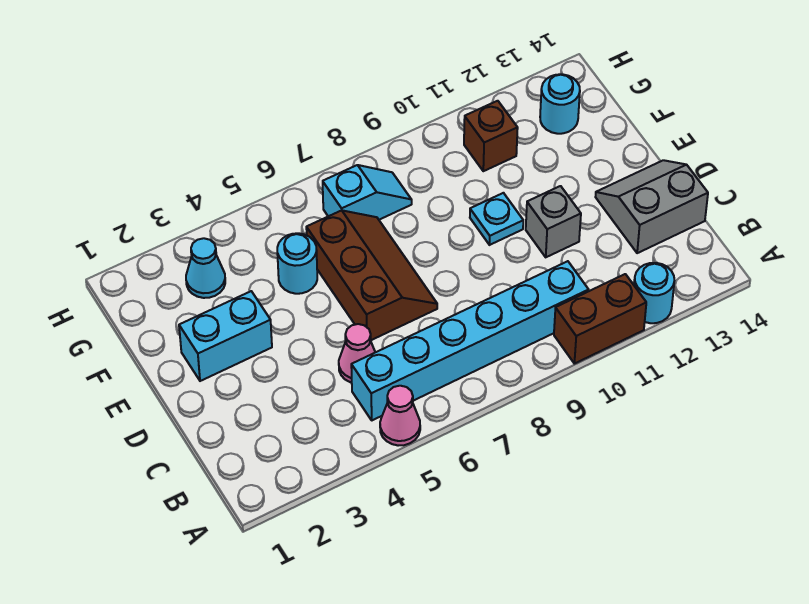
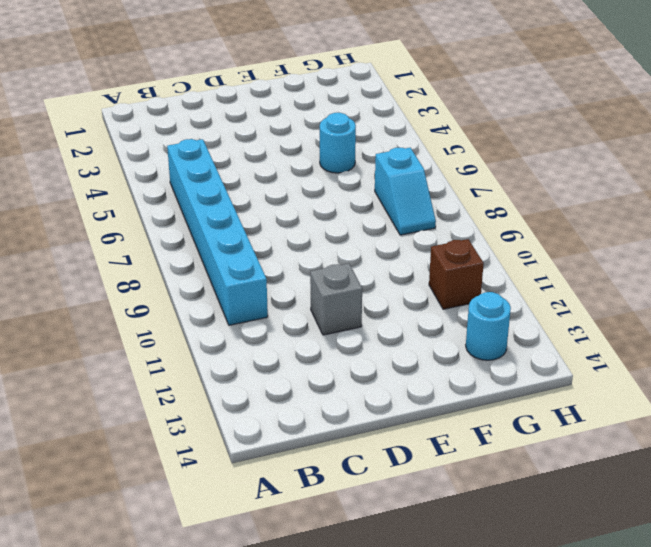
none -> pink cone A5 level 1
none -> brown brick A10:A11 level 1
none -> cyan round brick A12 level 1

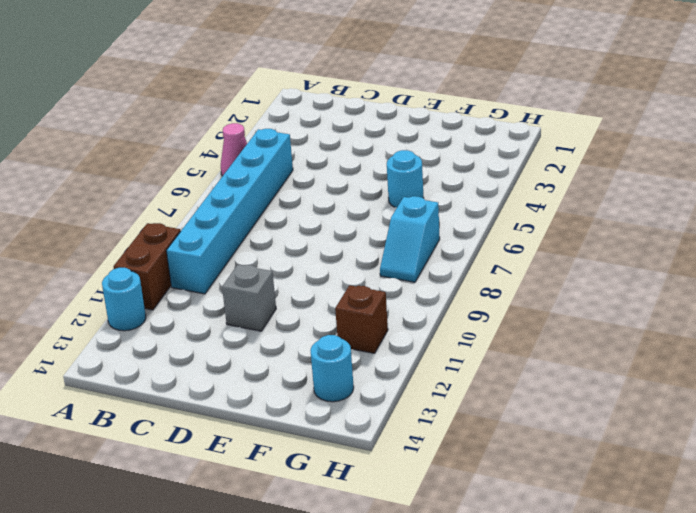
none -> pink cone C5 level 1
none -> grey slope C13:D14 level 1 top C
none -> brown slope D6:F7 level 1 top 6

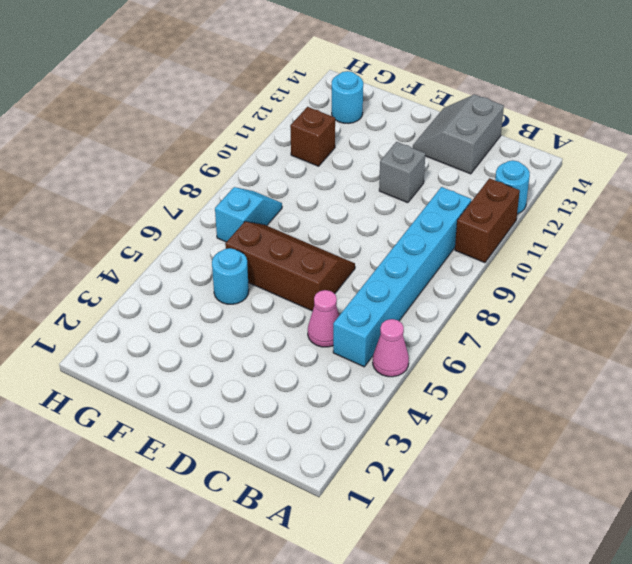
none -> cyan brick E2:E3 level 1
none -> cyan plate E10 level 1
none -> cyan cone G3 level 1

